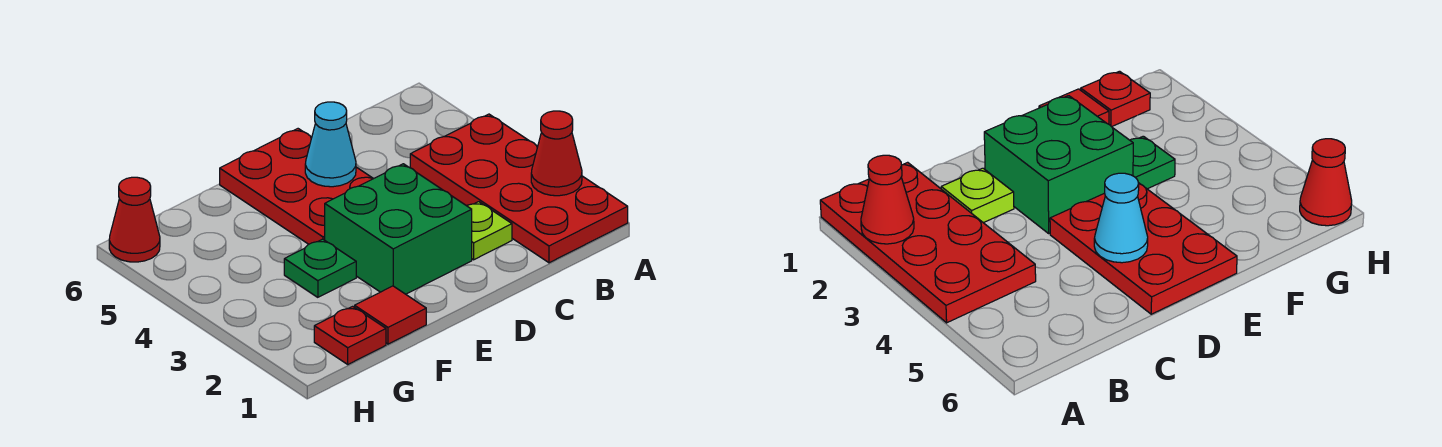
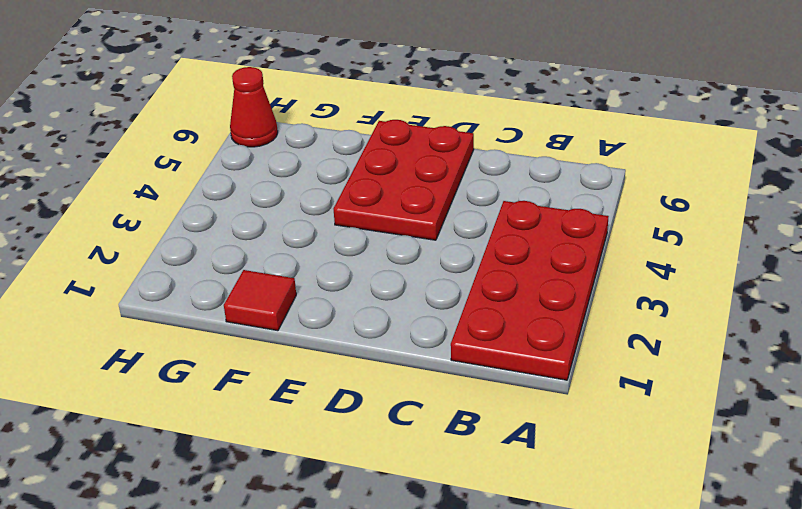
none -> lime plate C2 level 1
none -> green brick D2:E3 level 1

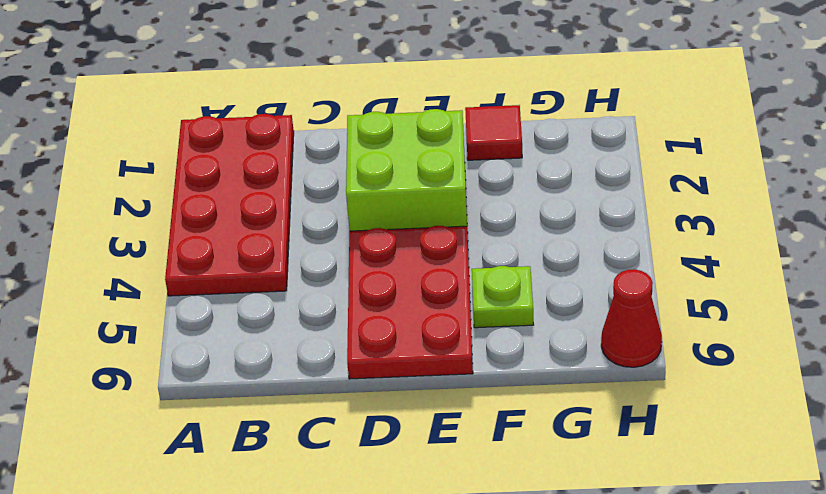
lime brick D2:E3 level 1 -> green brick D2:E3 level 1
lime plate F5 level 1 -> lime plate C2 level 1
none -> green plate F3 level 1
none -> red plate G1 level 1

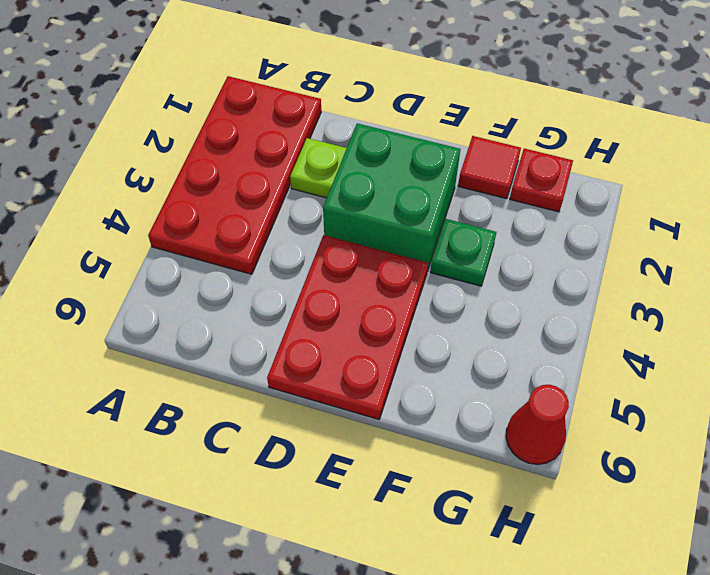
none -> red cone A2 level 2
none -> cyan cone D5 level 2

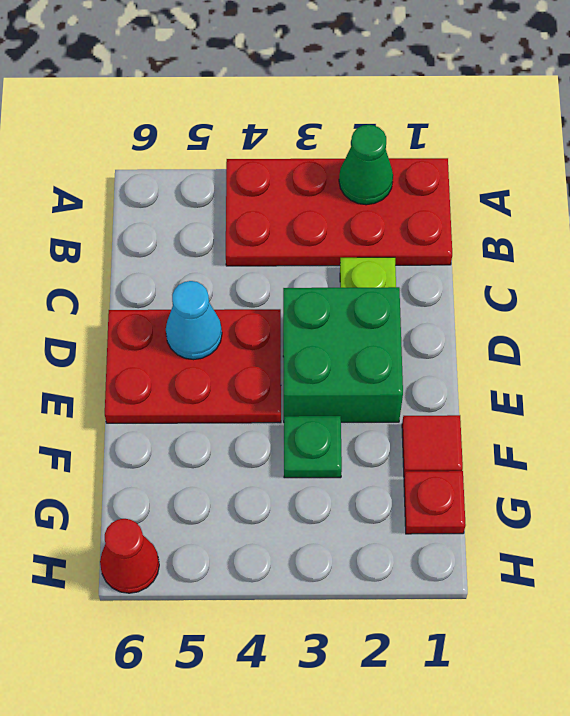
green cone A2 level 2 -> red cone A2 level 2

